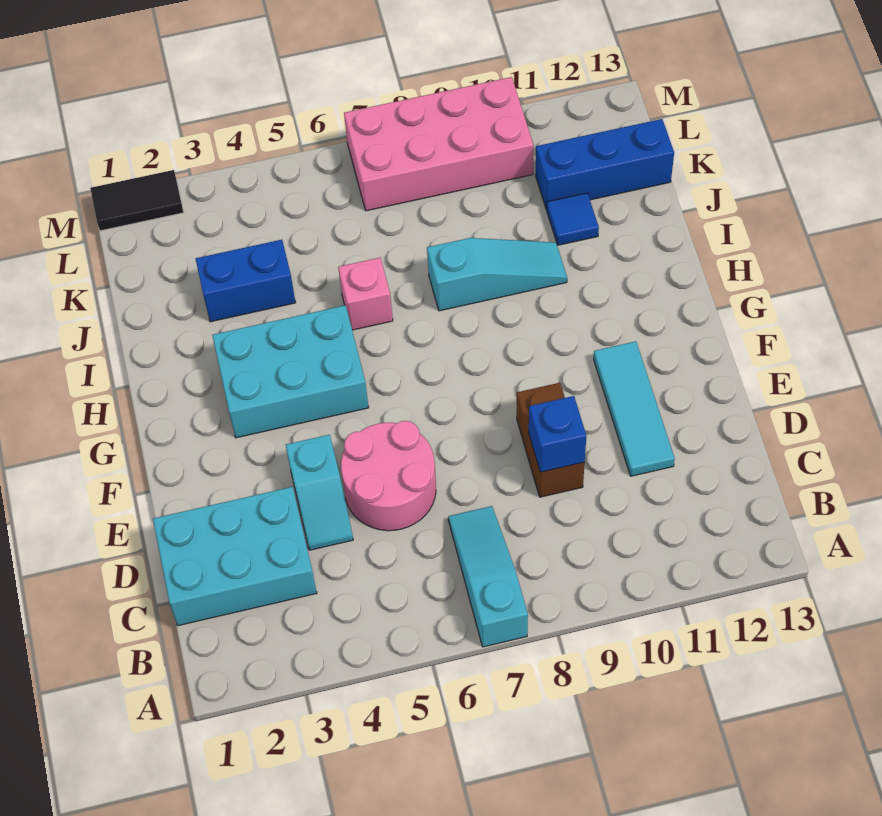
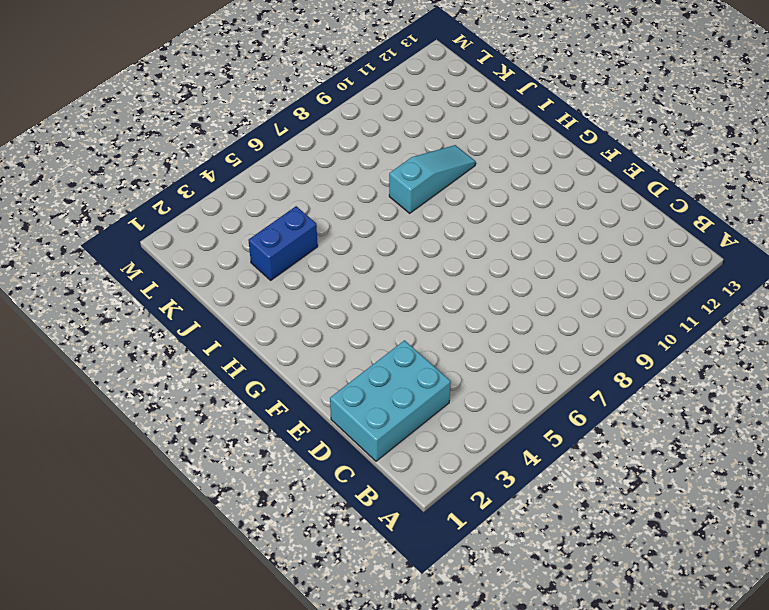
none -> cyan slope A7:C7 level 1 top A
none -> cyan slope D4:E4 level 1 top E
none -> pink round brick D5:E6 level 1

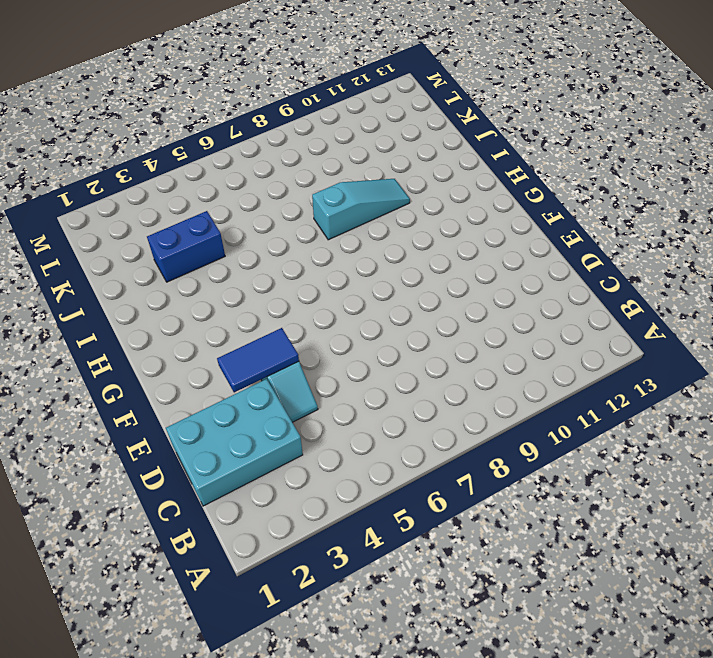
blue tile E3:E4 level 2 -> none
none -> cyan slope A7:C7 level 1 top A
none -> pink round brick D5:E6 level 1
none -> brown brick D9:E9 level 1

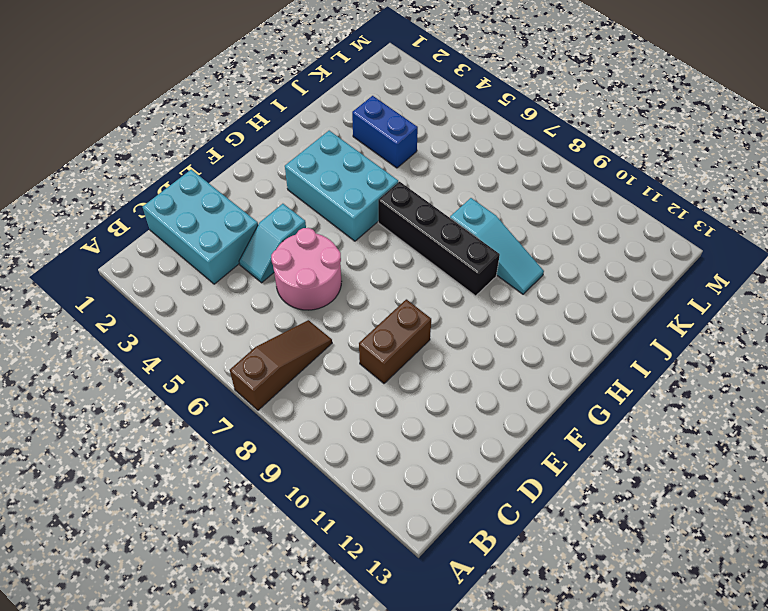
brown slope A7:C7 level 1 top A -> cyan slope A7:C7 level 1 top A
black brick H6:H9 level 1 -> none
none -> cyan tile D11:F11 level 1
none -> pink brick I6 level 1
none -> blue tile J11 level 1

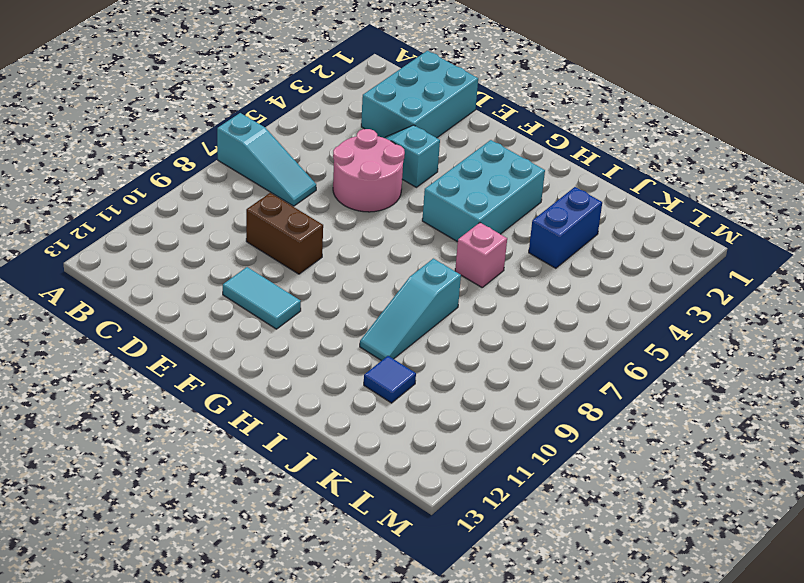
cyan tile E11:F11 level 1 -> cyan tile D11:F11 level 1
none -> blue brick K11:K13 level 1
none -> pink brick L7:M10 level 1
none -> black tile M1:M2 level 1

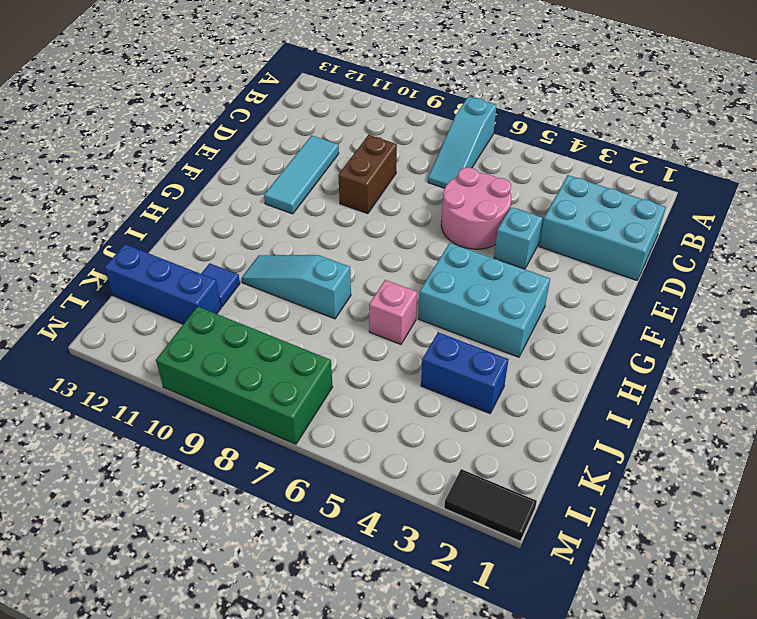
green brick L7:M10 level 1 -> pink brick L7:M10 level 1
none -> blue brick D9 level 2

